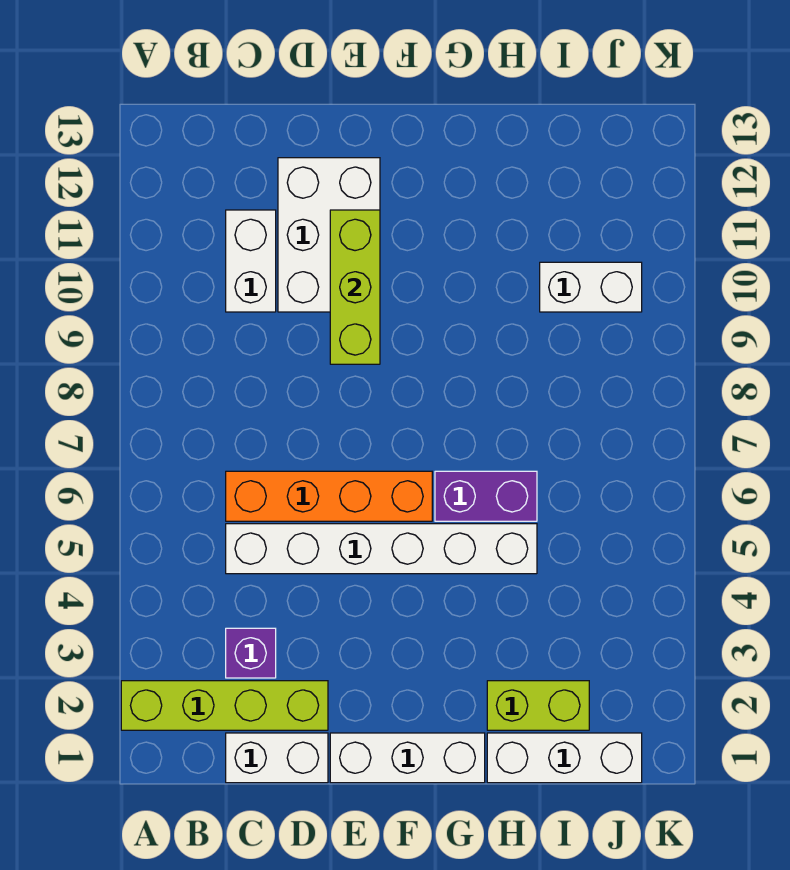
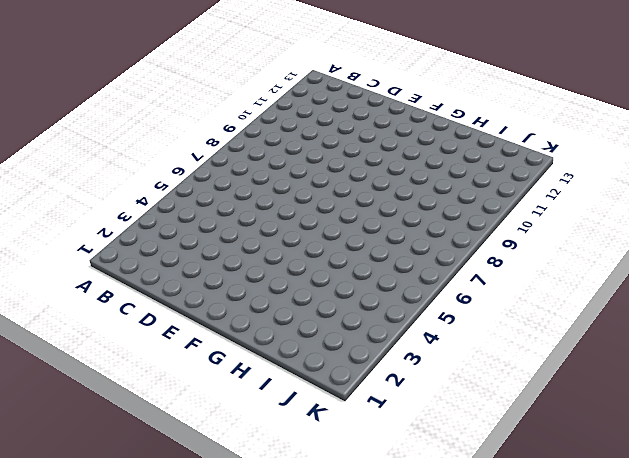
none -> lime brick A2:D2 level 1
none -> white brick C1:D1 level 1
none -> purple brick C3 level 1

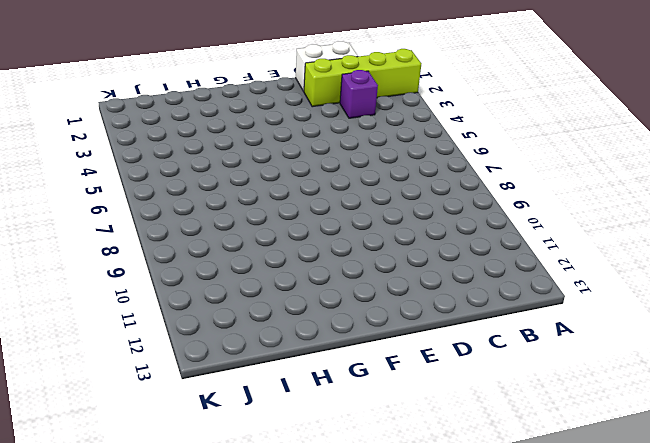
none -> white brick C5:H5 level 1
none -> orange brick C6:F6 level 1
none -> white brick C10:C11 level 1

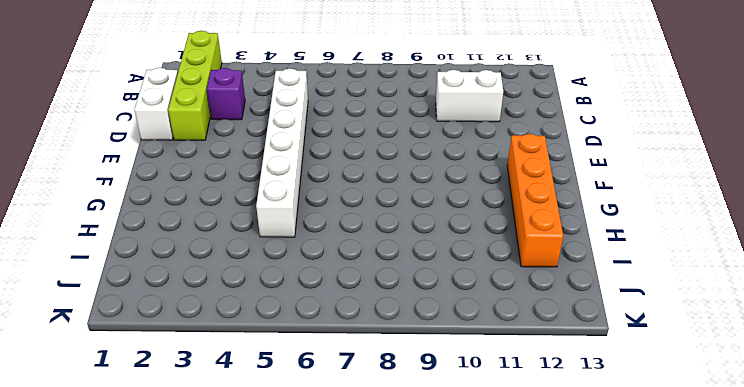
orange brick F12:I12 level 1 -> orange brick C6:F6 level 1
none -> white brick D10:E12 level 1
none -> white brick E1:G1 level 1
none -> purple brick G6:H6 level 1

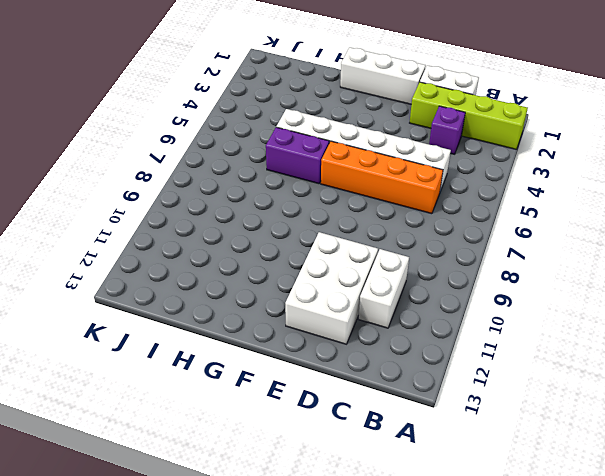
none -> white brick H1:J1 level 1
none -> lime brick H2:I2 level 1
none -> white brick I10:J10 level 1

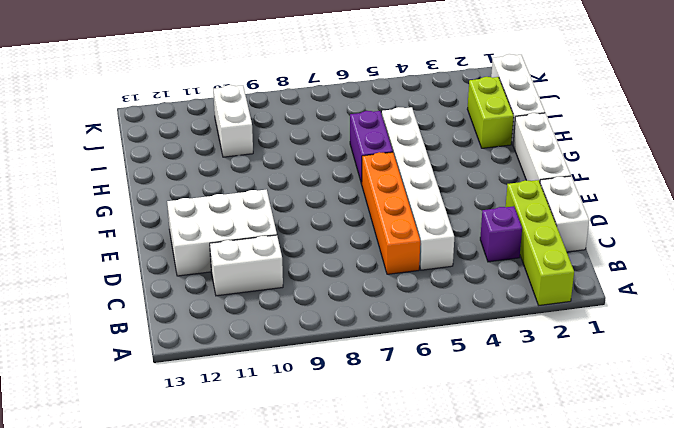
none -> lime brick E9:E11 level 2

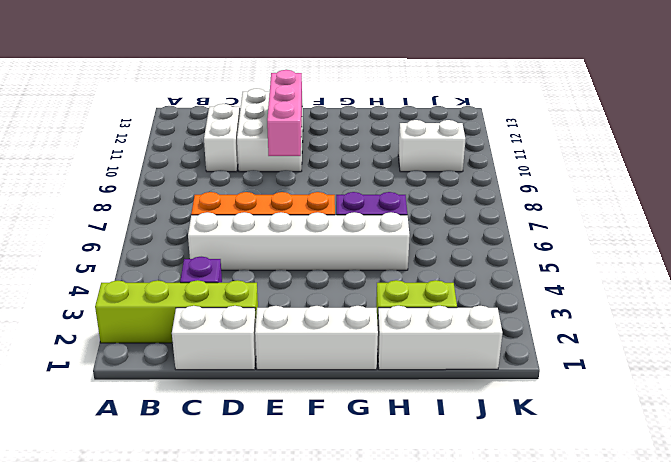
pink brick E9:E11 level 2 -> lime brick E9:E11 level 2

